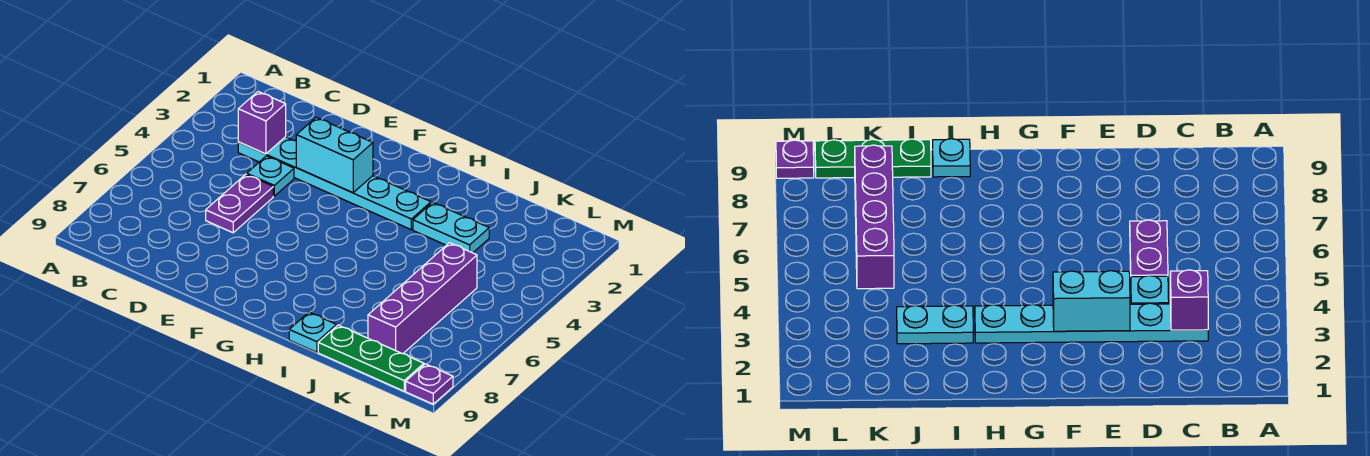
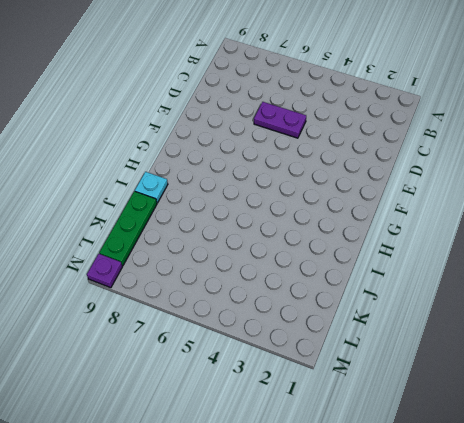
none -> cyan plate C3:H3 level 1
none -> cyan plate D4 level 1

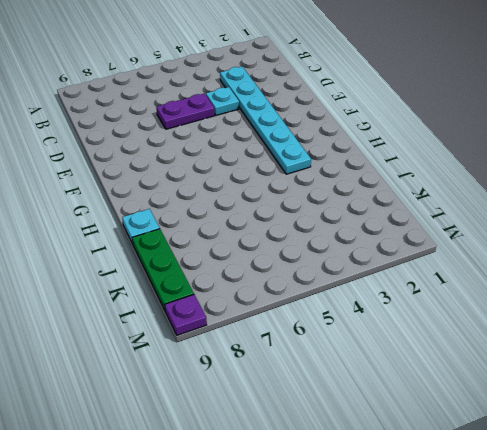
none -> cyan plate I3:J3 level 1
none -> purple brick K5:K8 level 1

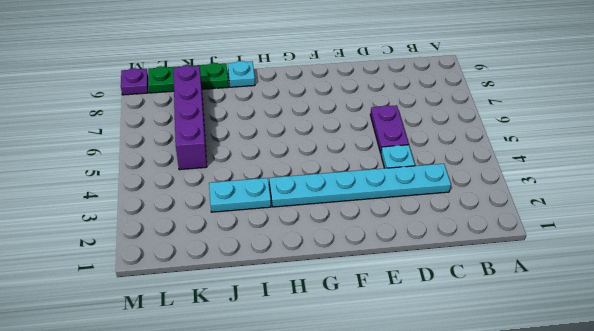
none -> purple brick C3 level 2
none -> cyan brick E3:F3 level 2

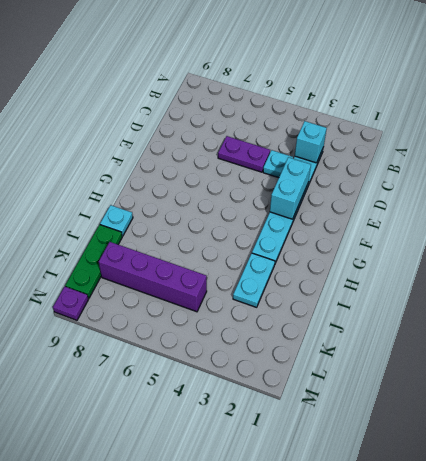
cyan brick C3 level 2 -> purple brick C3 level 2

